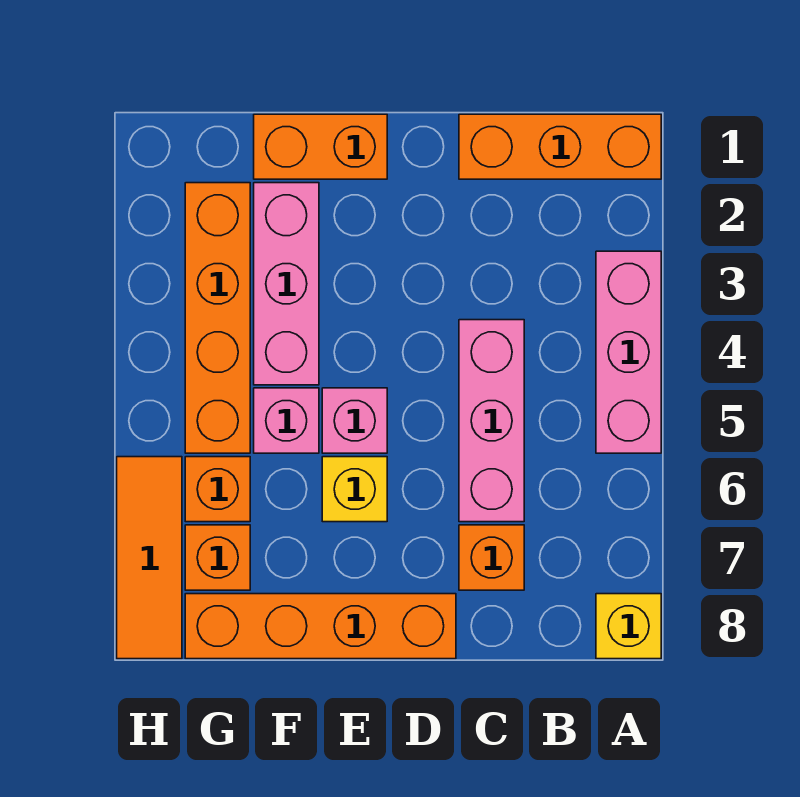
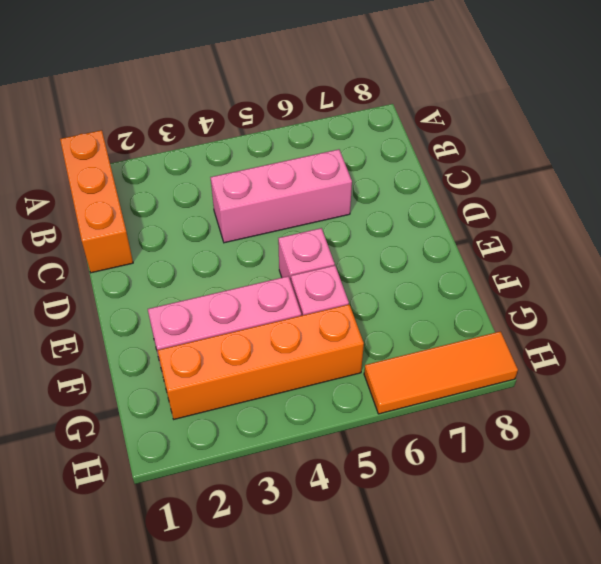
none -> pink brick A3:A5 level 1
none -> yellow brick A8 level 1
none -> orange brick C7 level 1

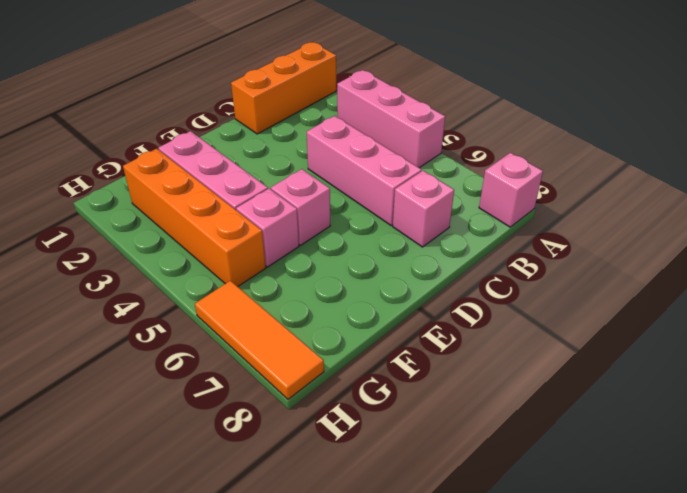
pink brick A8 level 1 -> yellow brick A8 level 1
pink brick C7 level 1 -> orange brick C7 level 1
none -> orange brick D8:G8 level 1
none -> orange brick E1:F1 level 1
none -> yellow brick E6 level 1

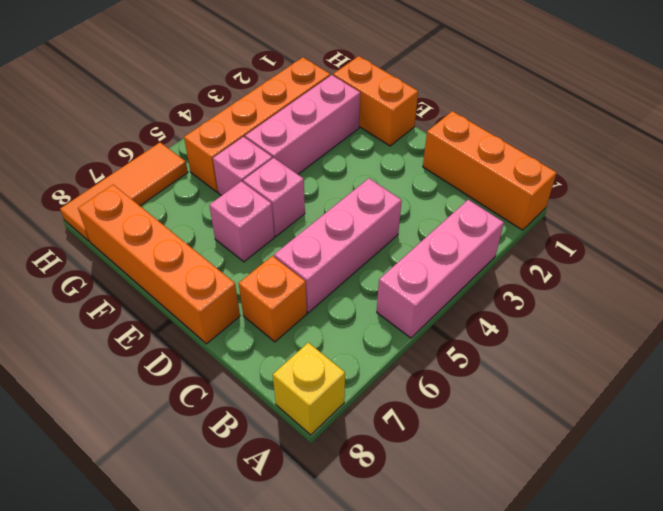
pink brick E6 level 1 -> yellow brick E6 level 1
none -> orange brick G6 level 1
none -> orange brick G7 level 1

